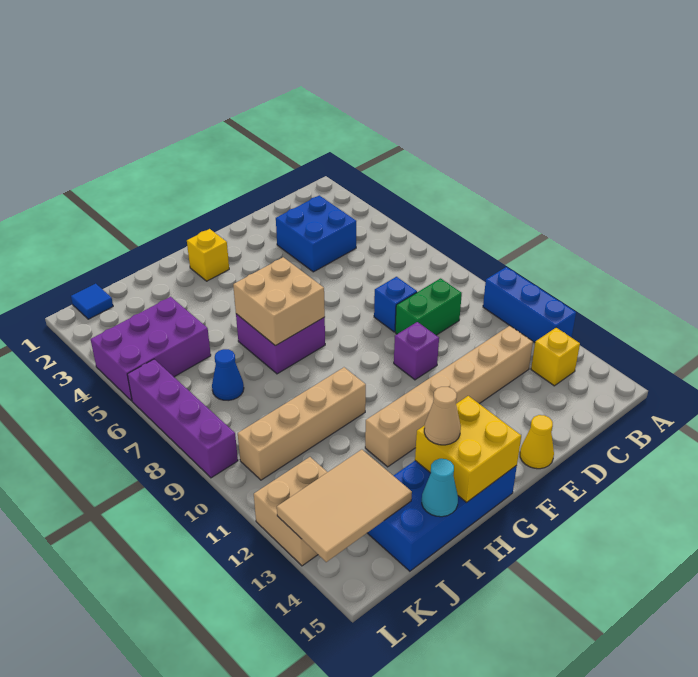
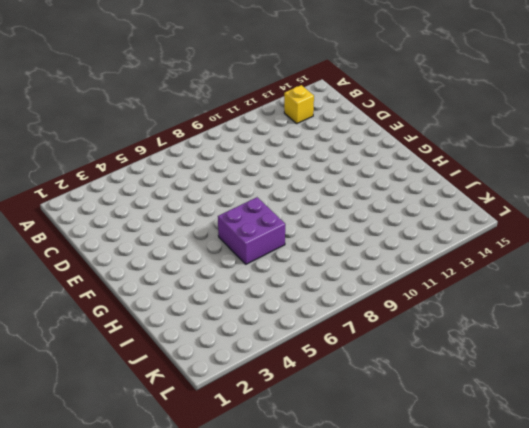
none -> blue brick A10:A12 level 1
none -> blue brick C3:D4 level 1
none -> green brick C9:D9 level 1

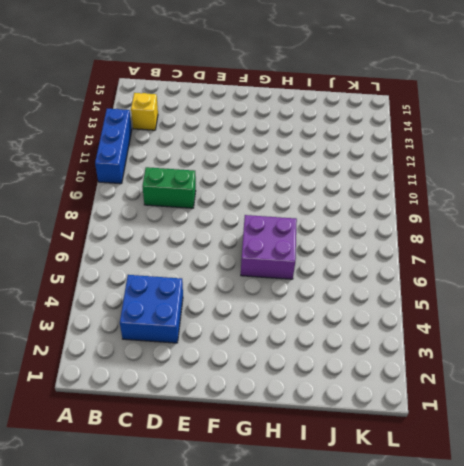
none -> tan brick C12:H12 level 1
none -> blue brick D8 level 1
none -> purple brick E10 level 1

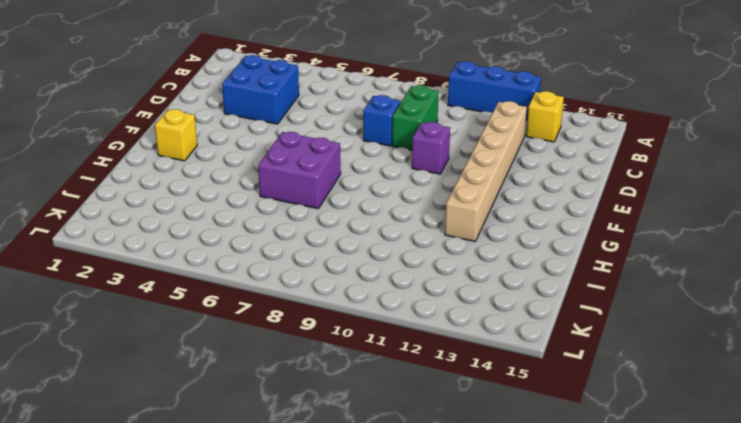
none -> yellow cone E15 level 1
none -> blue brick G14:J15 level 1
none -> tan brick H10:K10 level 1

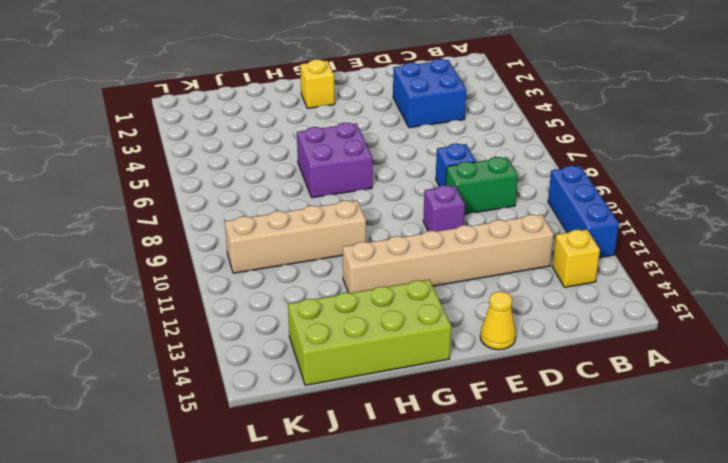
lime brick G14:J15 level 1 -> blue brick G14:J15 level 1
none -> purple brick J4:L5 level 1
none -> blue cone J7 level 1
none -> blue tile K1 level 1

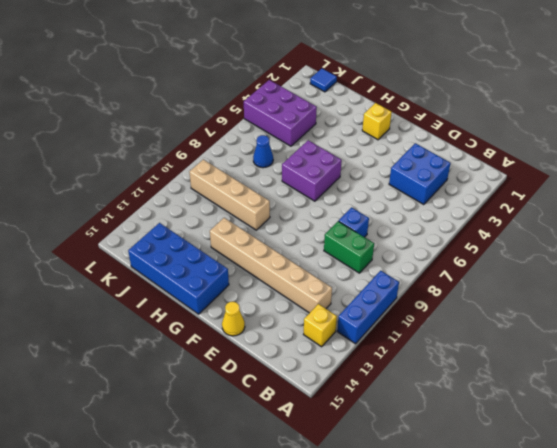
none -> purple brick E10 level 1
none -> tan brick K12:L13 level 1
none -> purple brick L6:L9 level 1

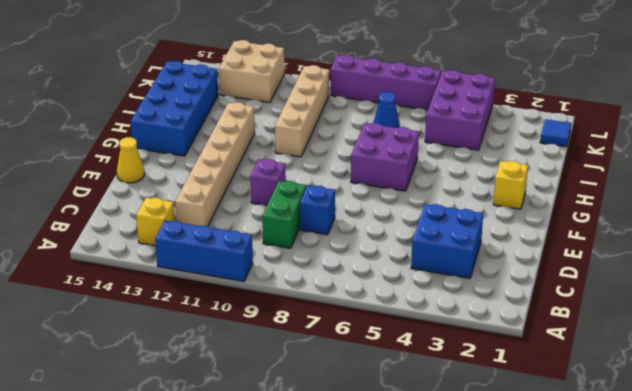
none -> tan brick G6:H7 level 2
none -> yellow brick G14:H15 level 2
none -> cyan cone I15 level 2

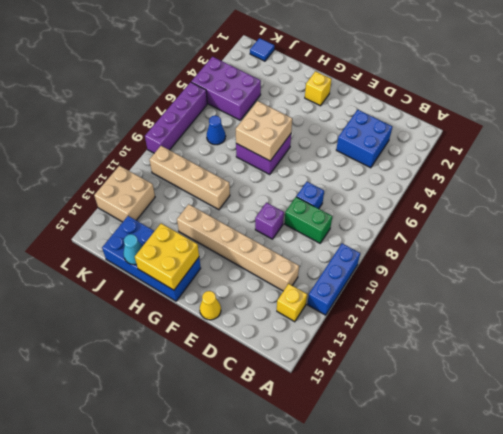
none -> tan tile J13:L14 level 2
none -> tan cone H14 level 3

